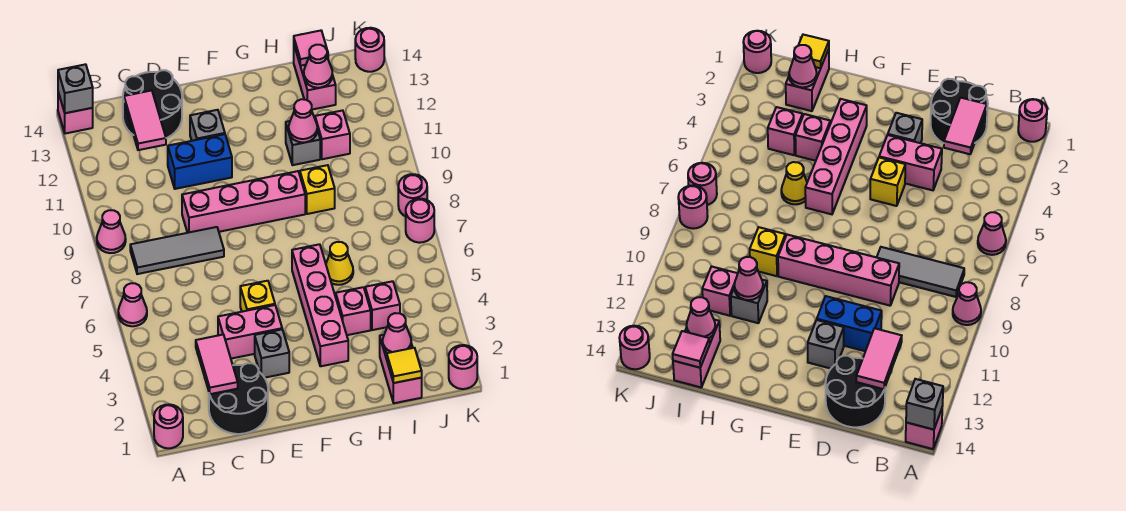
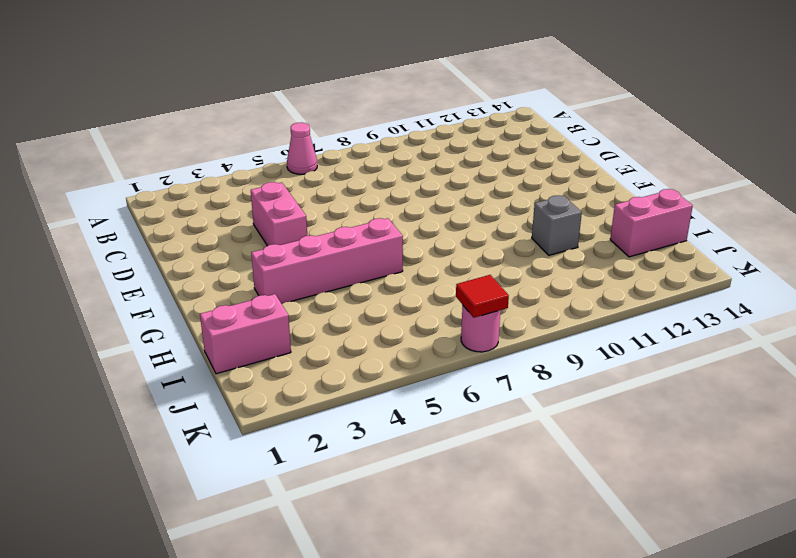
red tile K7 level 2 -> none
none -> pink round brick A1 level 1
none -> pink cone A9 level 1
none -> pink brick A14 level 1
none -> grey tile B8:D8 level 1

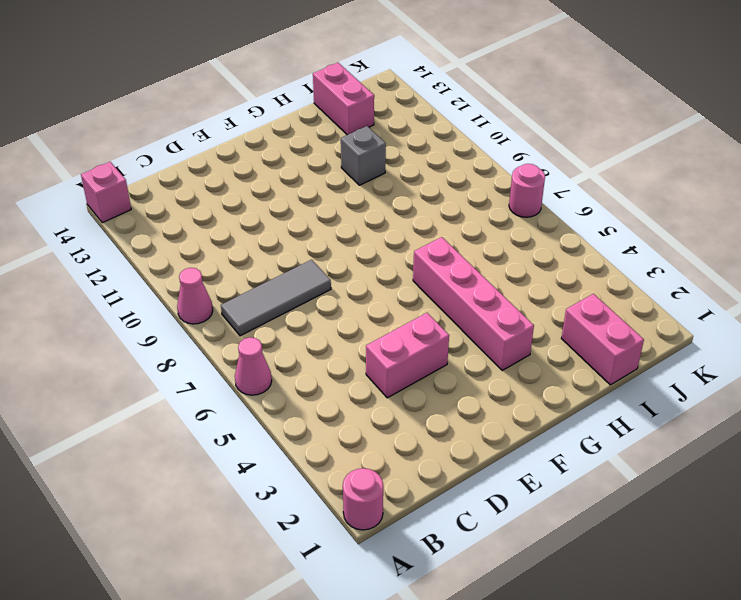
none -> black round brick C1:D2 level 1
none -> black round brick C13:D14 level 1
none -> pink brick D9:G9 level 1
none -> blue brick D11:E11 level 1

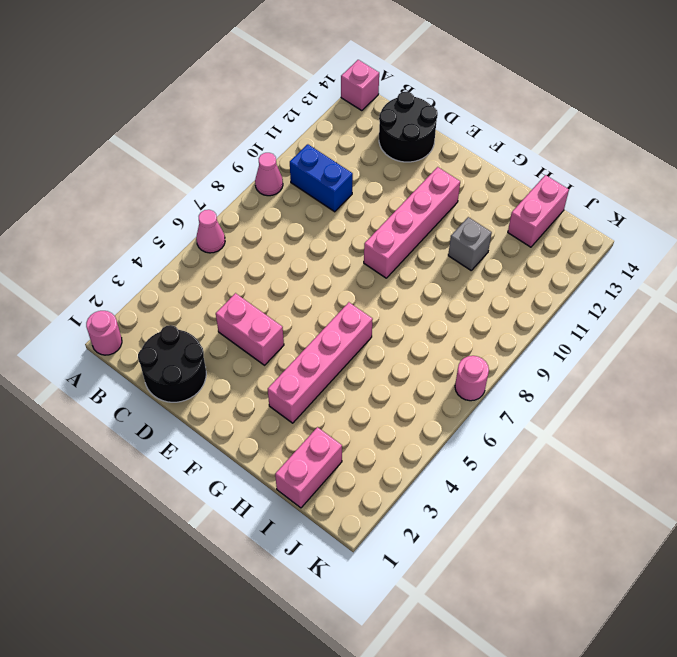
blue brick B10:C10 level 1 -> blue brick D11:E11 level 1
pink brick F9:F12 level 1 -> pink brick D9:G9 level 1
none -> grey tile B8:D8 level 1
none -> grey brick E3 level 1
none -> yellow brick E5 level 1
none -> grey brick E12 level 1

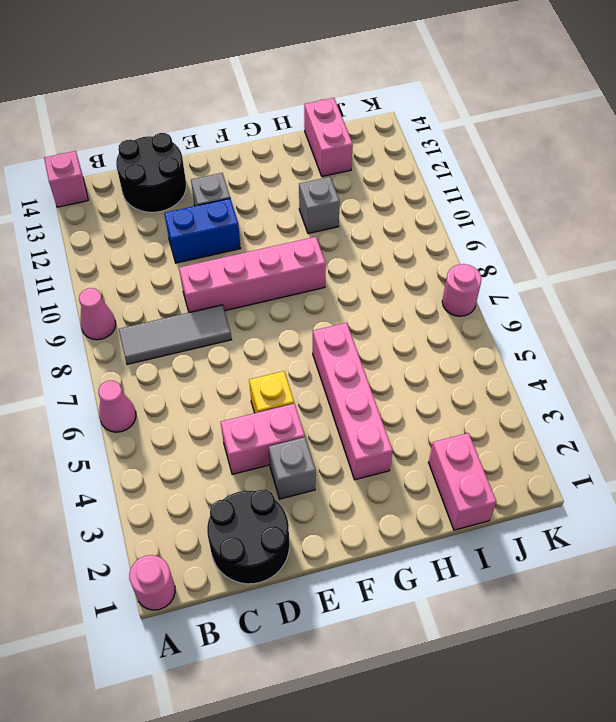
none -> pink brick H4 level 1
none -> yellow cone H6 level 1
none -> yellow brick H9 level 1
none -> pink brick I4 level 1

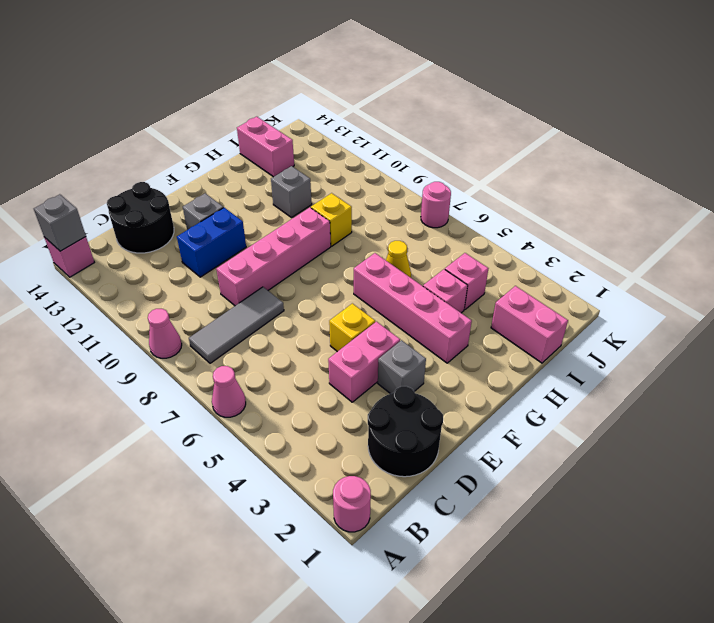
none -> pink brick I11 level 1
none -> pink round brick K1 level 1
none -> pink round brick K8 level 1
none -> pink round brick K14 level 1

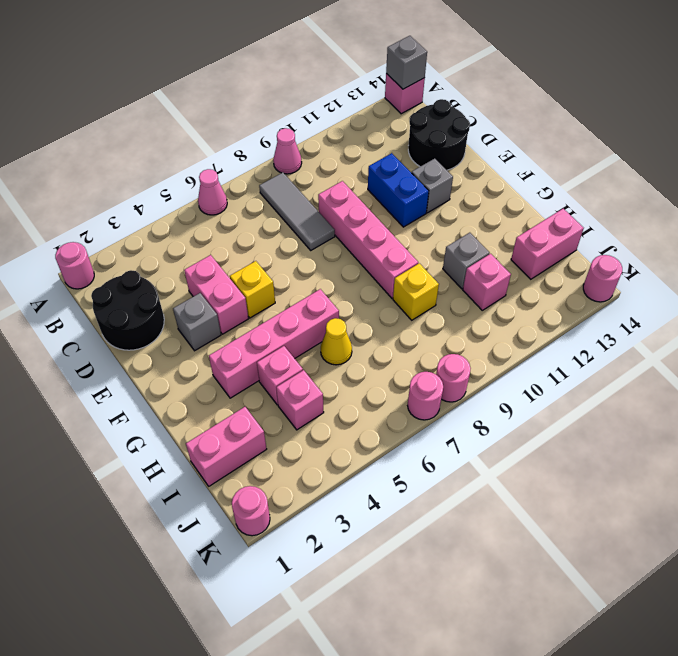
none -> pink tile C2:C3 level 2
none -> pink tile C12:C13 level 2
none -> pink cone H11 level 2
none -> yellow tile I1 level 2

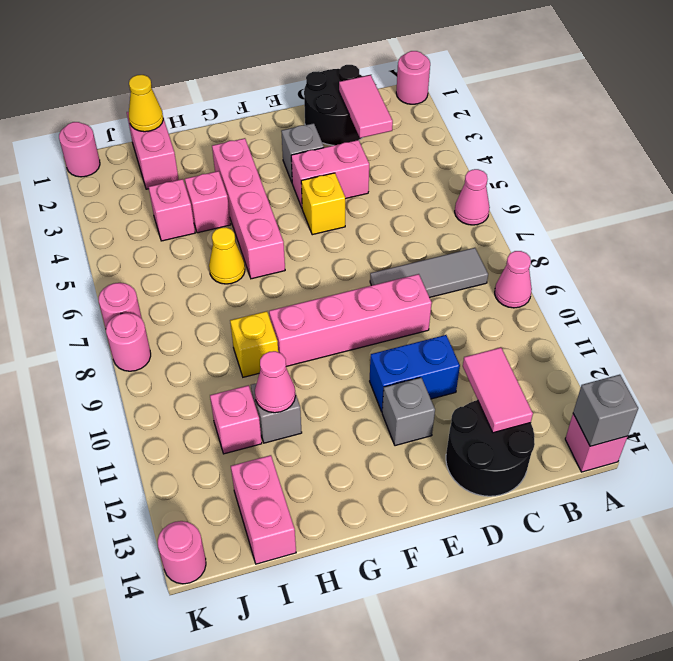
yellow cone I1 level 2 -> yellow tile I1 level 2
none -> pink cone I2 level 2
none -> pink cone I13 level 2
none -> pink tile I14 level 2

